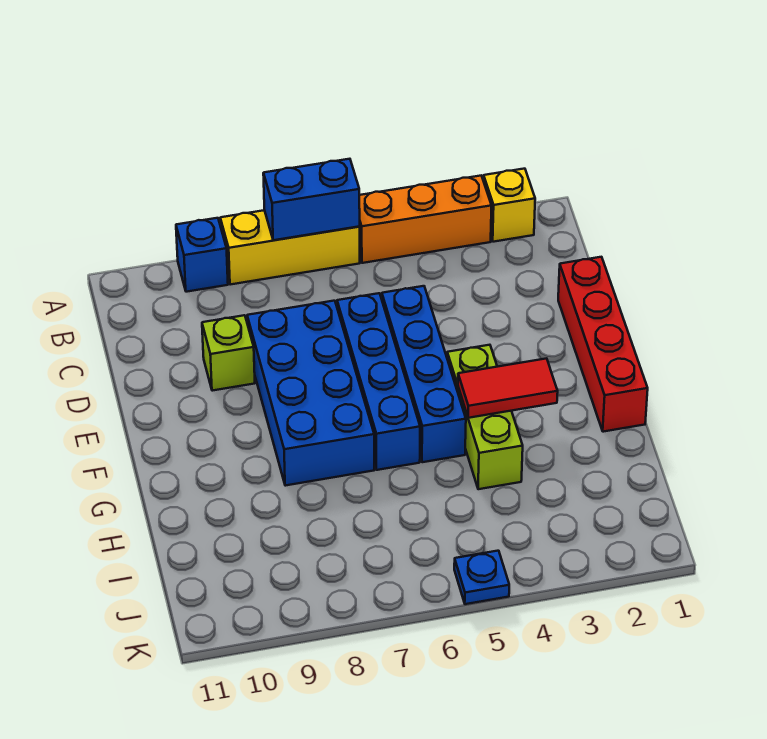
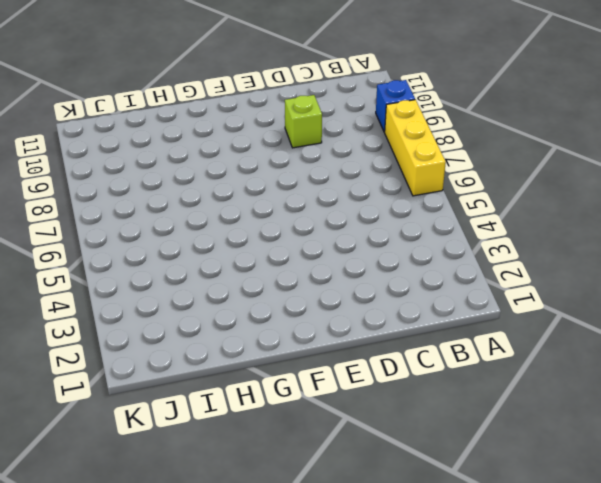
none -> yellow brick A2 level 1
none -> orange brick A3:A5 level 1
none -> red brick D1:G1 level 1

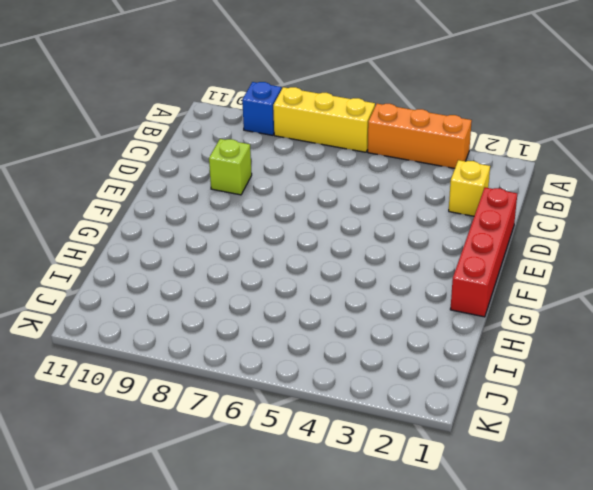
yellow brick C2 level 1 -> yellow brick A2 level 1
none -> blue brick D5:G5 level 1
none -> blue brick D6:G6 level 1
none -> blue brick D7:G8 level 1

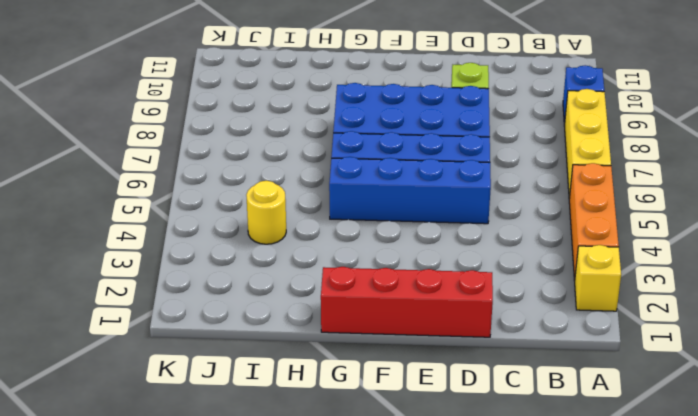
yellow round brick I4 level 1 -> none
none -> lime brick F4:H4 level 1
none -> blue plate K5 level 1
none -> blue brick A6:A7 level 2

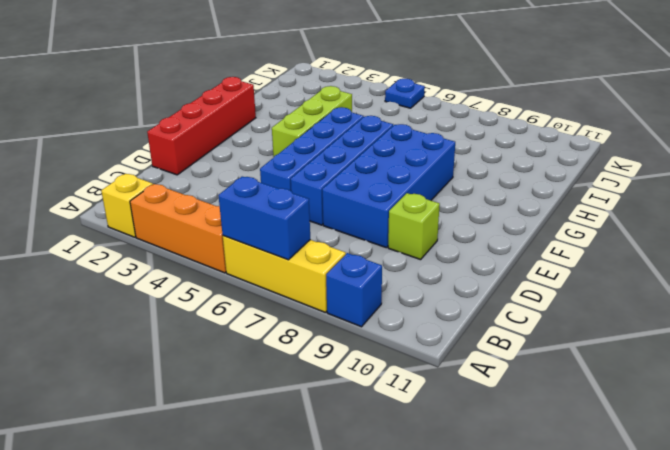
none -> red tile G3:G4 level 2

